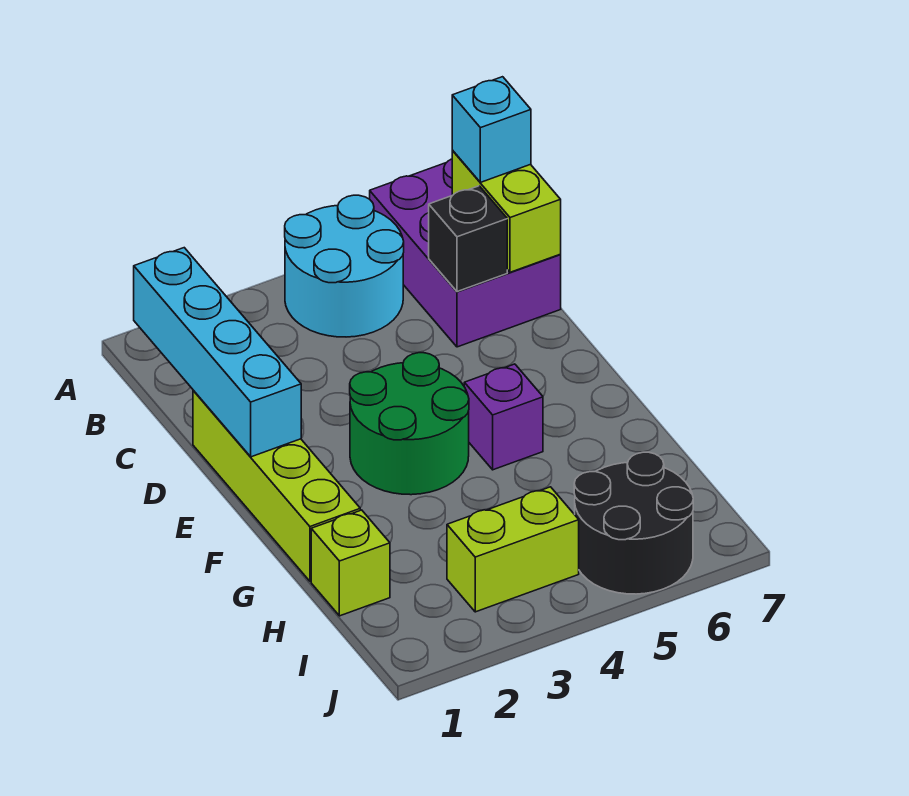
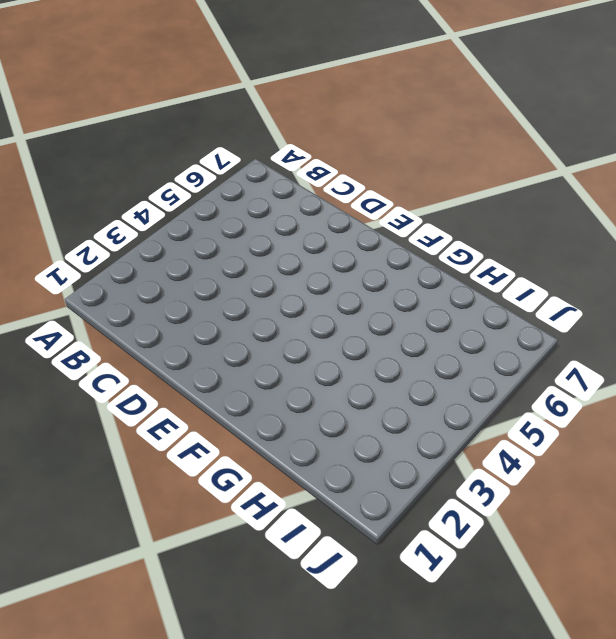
none -> cyan round brick A4:B5 level 1
none -> purple brick A6:C7 level 1
none -> lime brick D1:G1 level 1

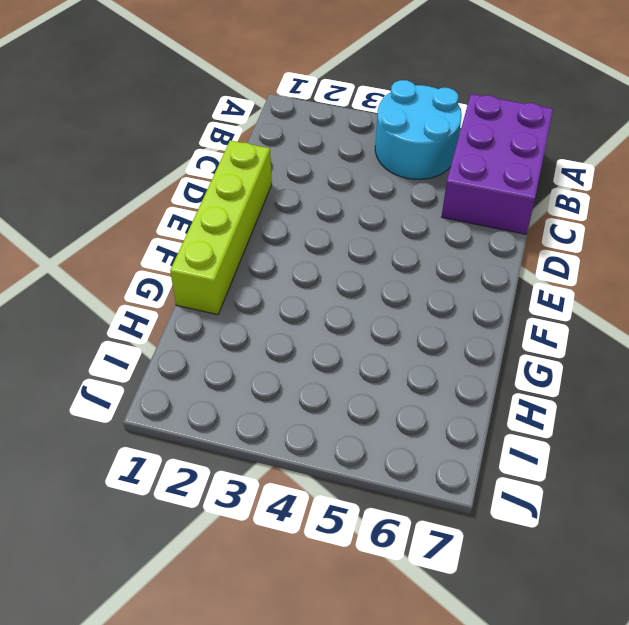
none -> green round brick E3:F4 level 1
none -> purple brick F5 level 1
none -> lime brick H1 level 1

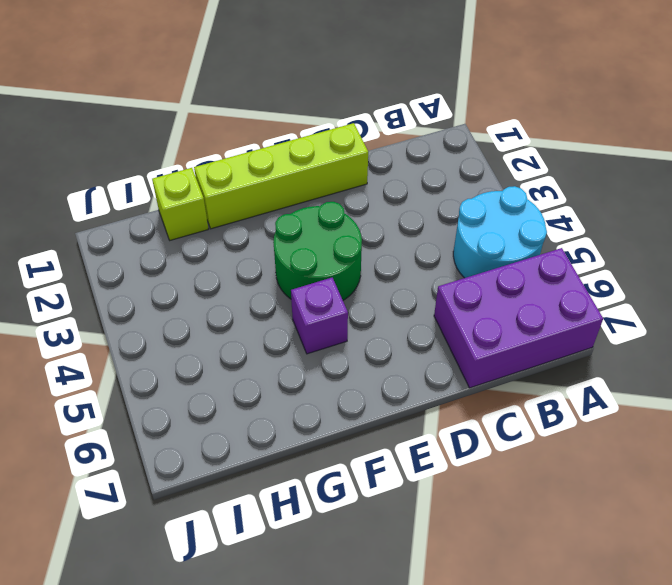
none -> lime brick I3:I4 level 1
none -> black round brick I5:J6 level 1
none -> cyan brick B1:E1 level 2

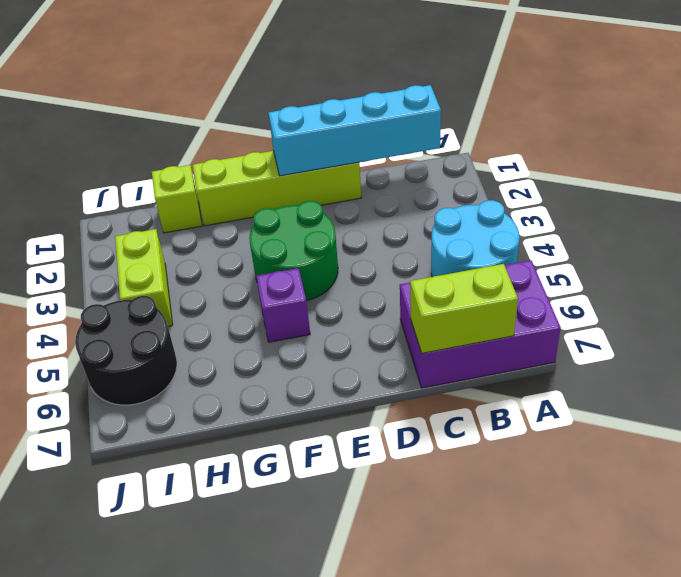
none -> black brick C6 level 2
none -> cyan brick B7 level 3

